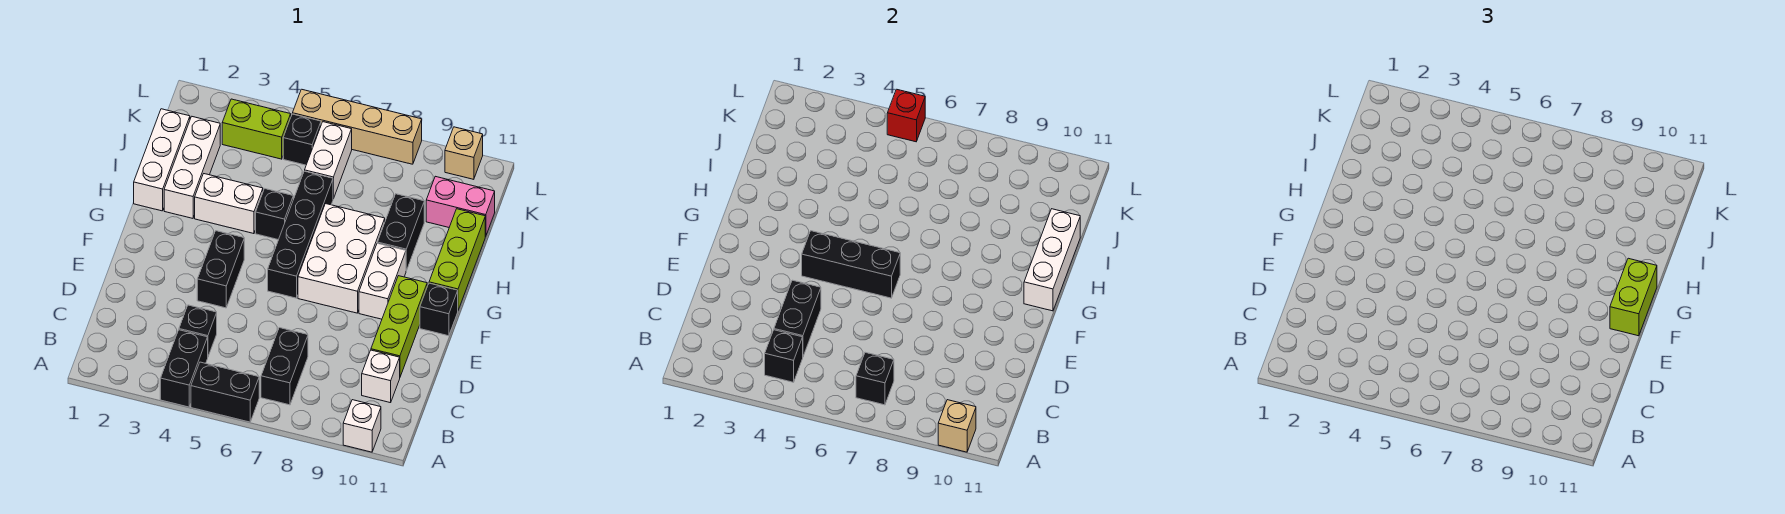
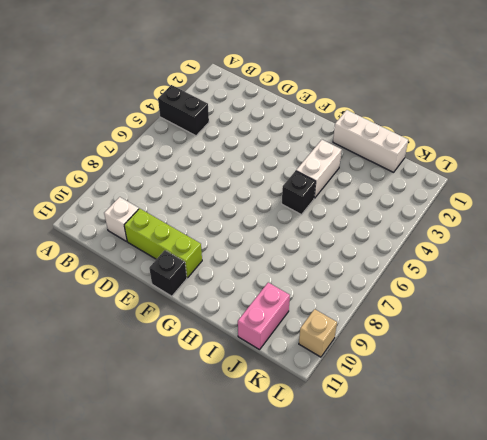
none -> black brick A5:A6 level 1
none -> white brick A10 level 1
none -> black brick B7:C7 level 1
none -> black brick C4 level 1

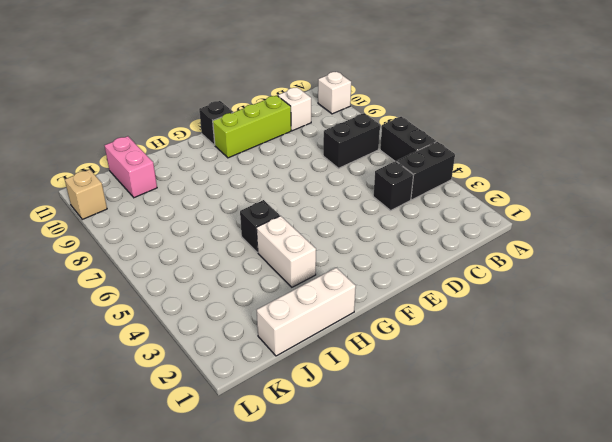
none -> black brick E4:F4 level 1
none -> black brick F6:I6 level 1
none -> white brick F7:H8 level 1
none -> white brick F9:G9 level 1

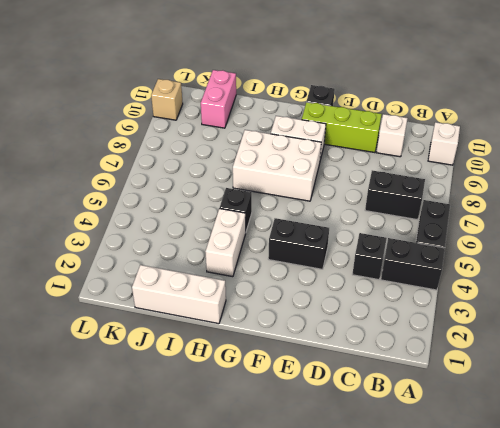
none -> black brick F6:I6 level 1
none -> lime brick G11:I11 level 1
none -> white brick H2:J2 level 1
none -> black brick H9:I9 level 1

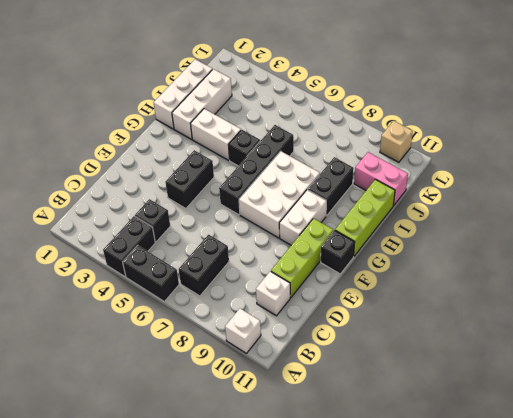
none -> white brick J6:K6 level 1
none -> lime brick K3:K4 level 1
none -> black brick K5 level 1
none -> tan brick L5:L8 level 1

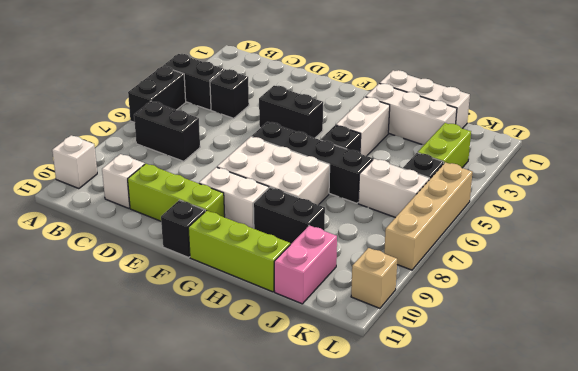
none -> tan brick A10 level 2
none -> black brick B4 level 2
none -> black brick B7 level 2
none -> black brick C4:D4 level 2

